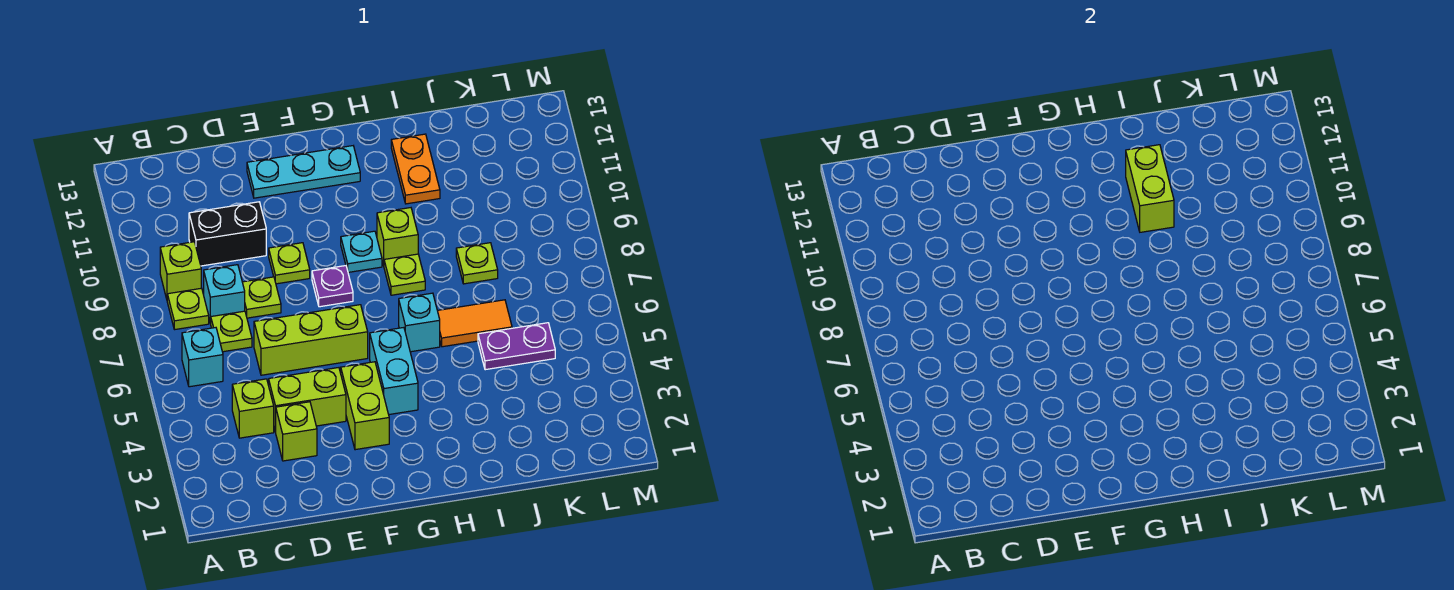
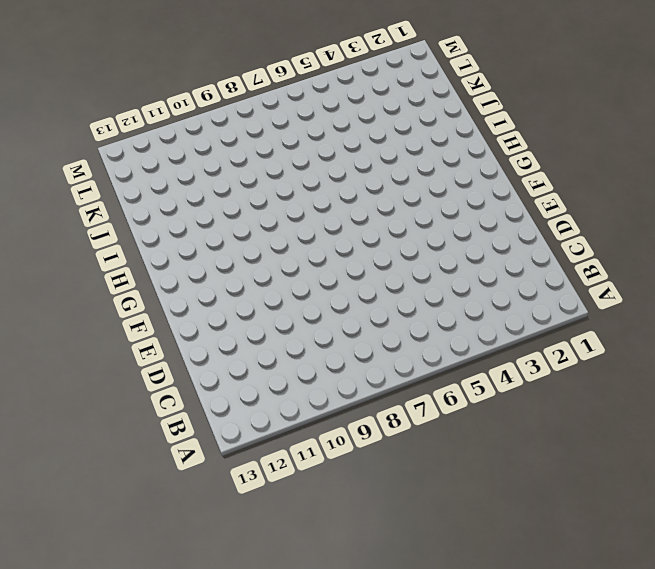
none -> cyan brick B6 level 1
none -> lime plate B8 level 1
none -> lime brick B9 level 1

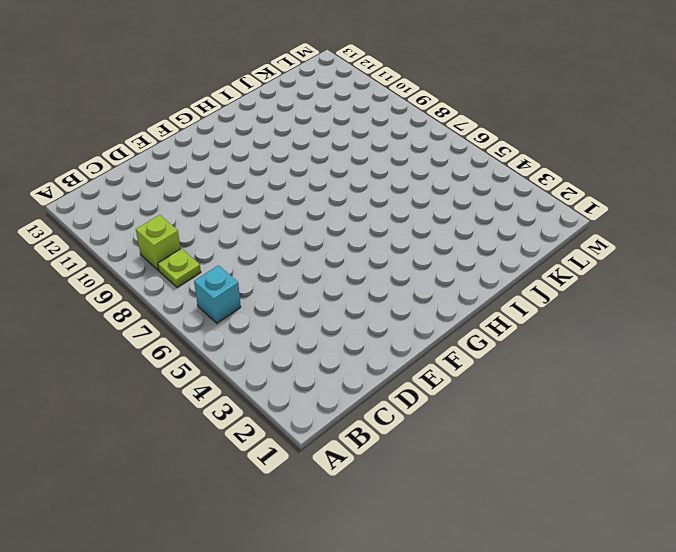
none -> lime brick C4 level 1
none -> lime plate C7 level 1
none -> cyan brick C8 level 1

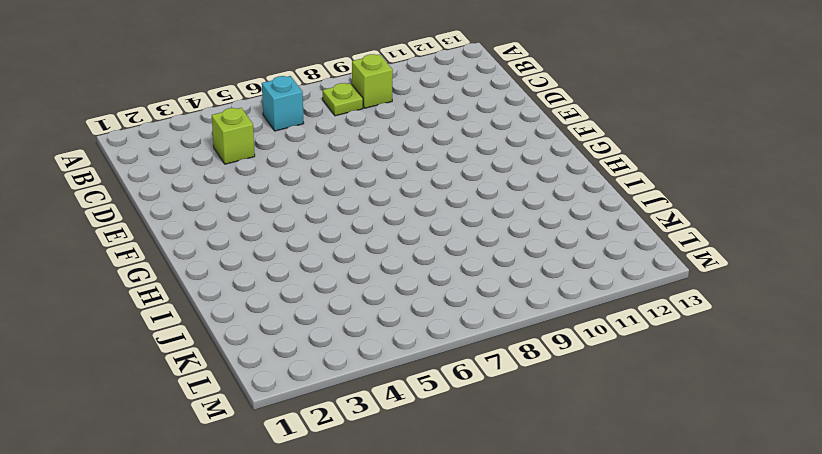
none -> lime plate C7 level 1
none -> cyan brick C8 level 1
none -> black brick C10:D10 level 1

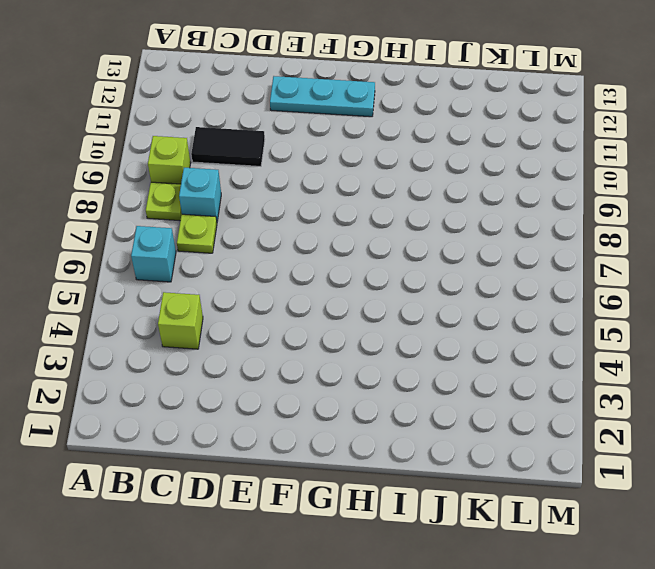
black tile C10:D10 level 1 -> black brick C10:D10 level 1
none -> lime brick D3 level 1
none -> lime brick D4:E4 level 1
none -> lime brick D6:F6 level 1

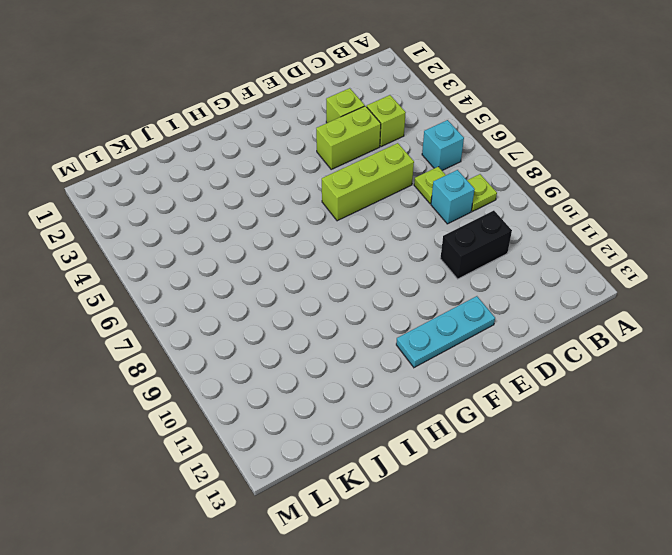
none -> lime brick B9 level 1
none -> lime plate D8 level 1
none -> lime plate E9 level 1

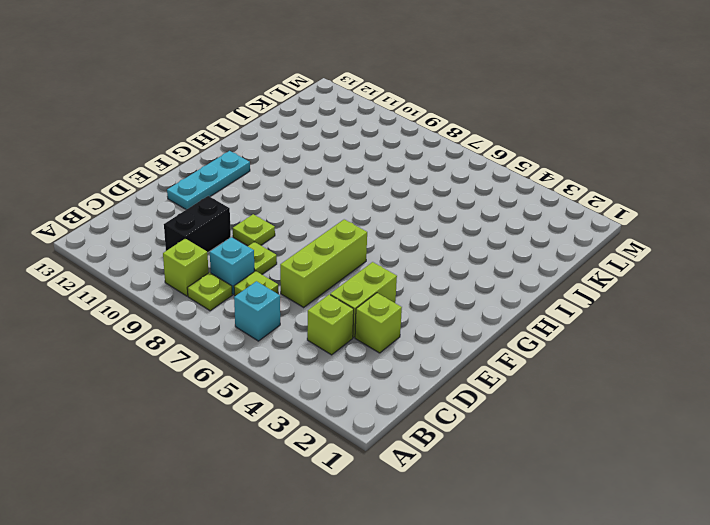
none -> lime brick F3:F4 level 1
none -> purple plate F8 level 1
none -> cyan brick G4:G5 level 1

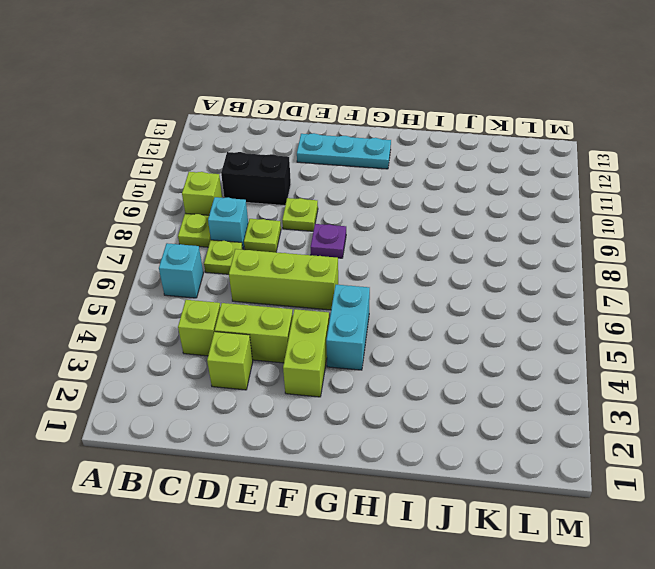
none -> cyan plate G9 level 1
none -> cyan brick H6 level 1
none -> lime plate H8 level 1

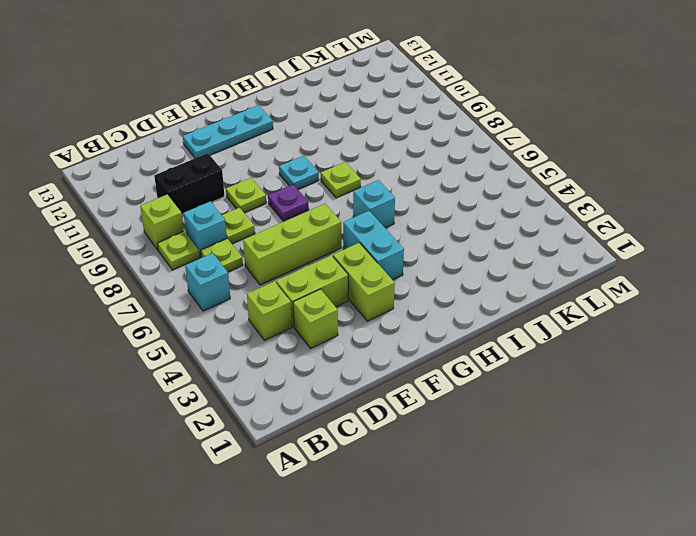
none -> lime brick H9 level 1
none -> orange tile I6:J6 level 1
none -> orange plate I11:I12 level 1

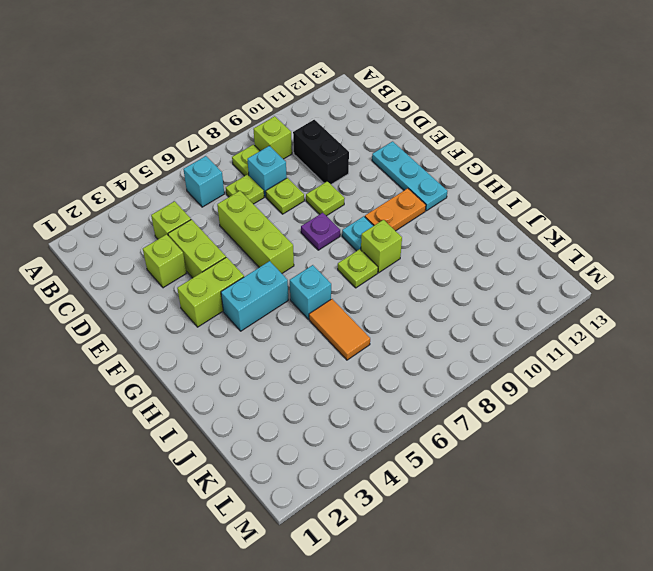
orange plate G10:G11 level 1 -> orange plate I11:I12 level 1
none -> purple plate J5:K5 level 1
none -> lime plate J8 level 1
none -> lime brick I10:I11 level 2

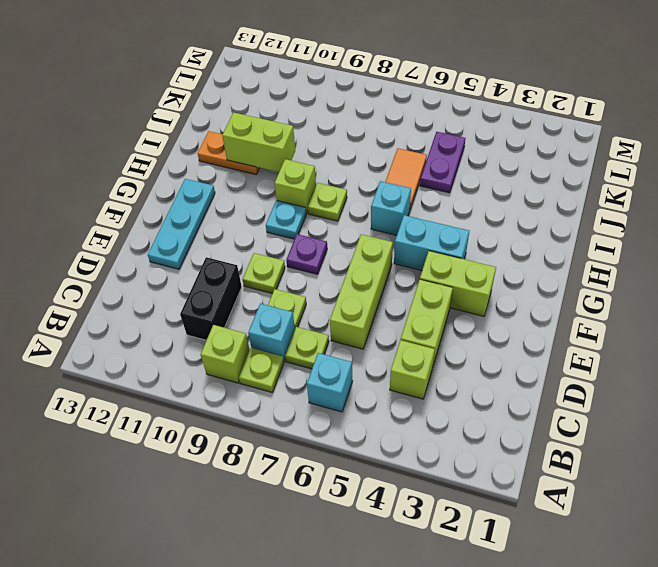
none -> lime brick D3 level 1
none -> lime plate J8 level 1

